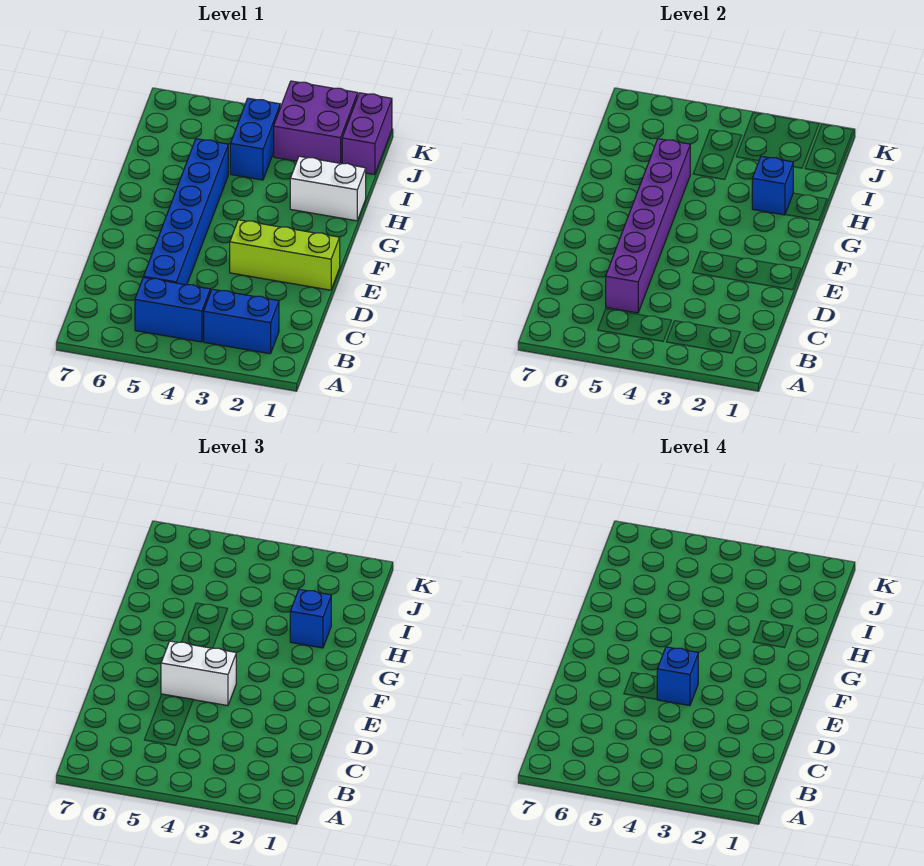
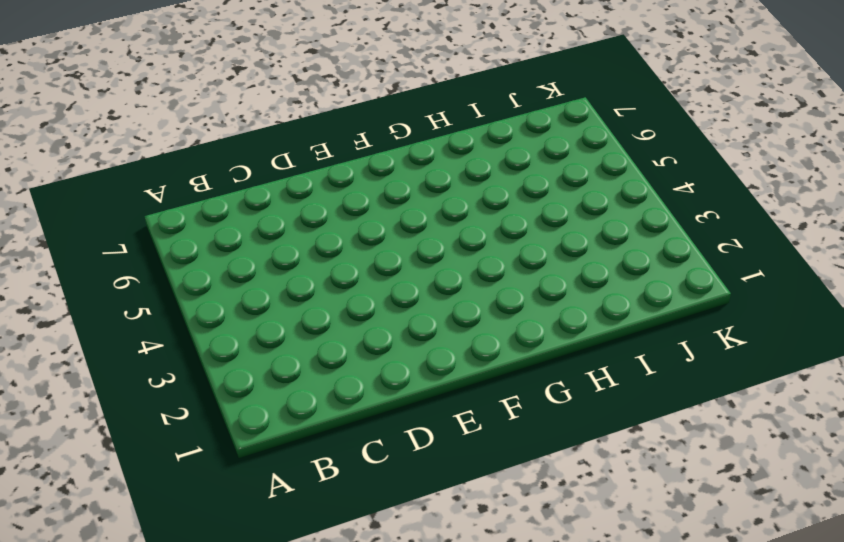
none -> blue brick B2:B3 level 1
none -> blue brick B4:B5 level 1
none -> blue brick C5:H5 level 1

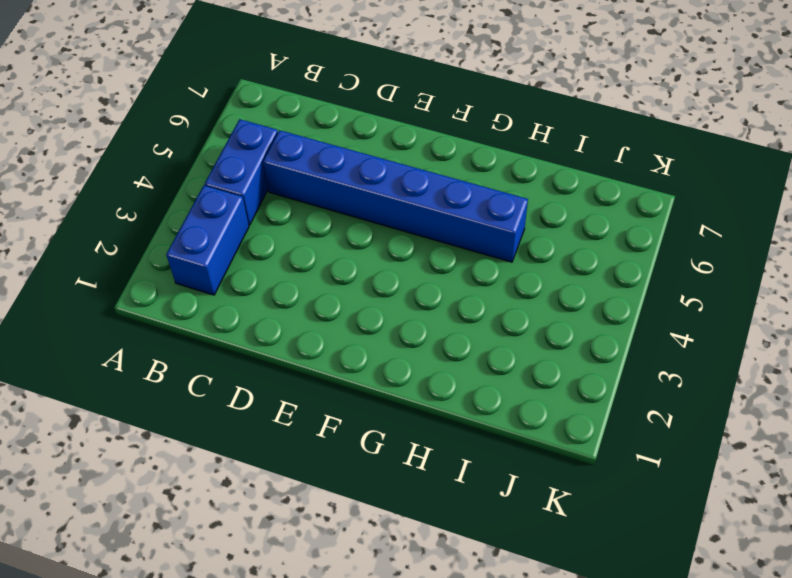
none -> lime brick E1:E3 level 1
none -> white brick H1:H2 level 1
none -> blue brick I4:J4 level 1

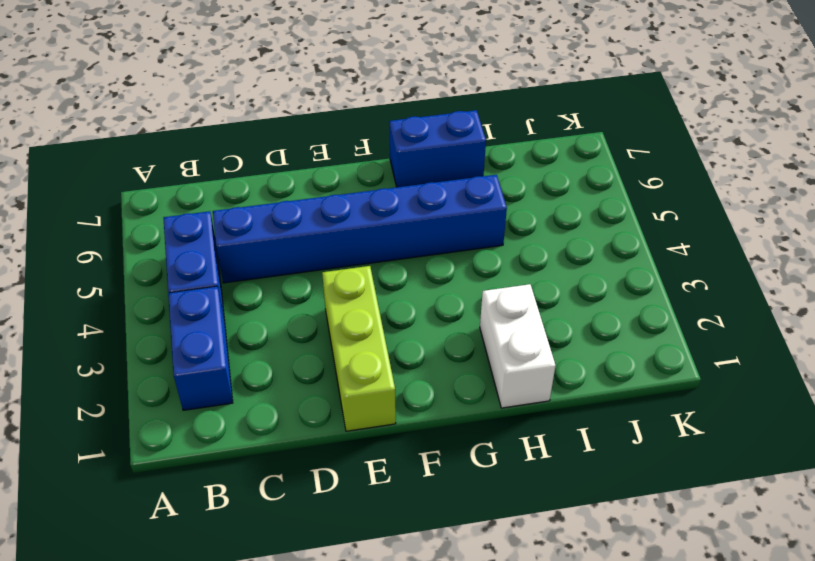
blue brick G7:H7 level 1 -> blue brick I4:J4 level 1
none -> purple brick J1:K1 level 1
none -> purple brick J2:K3 level 1
none -> purple brick C5:H5 level 2

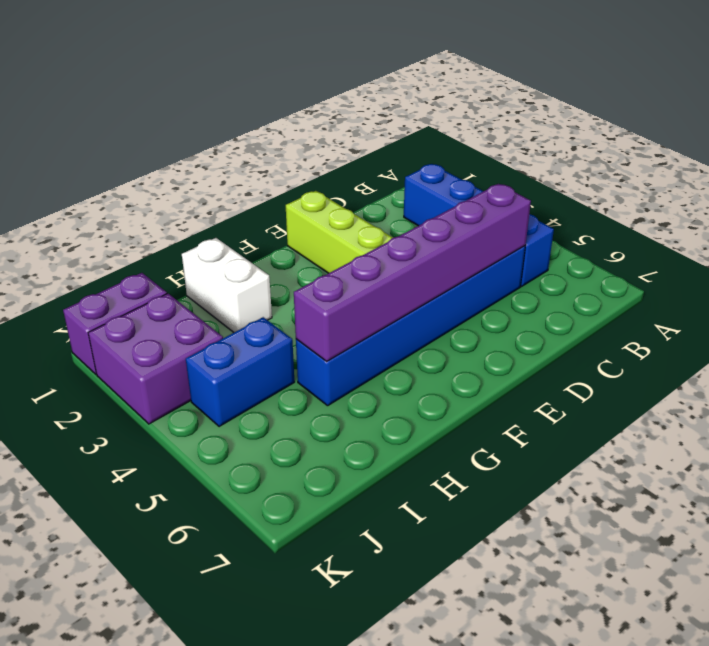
none -> blue brick H2 level 2
none -> white brick E4:E5 level 3
none -> blue brick H2 level 3

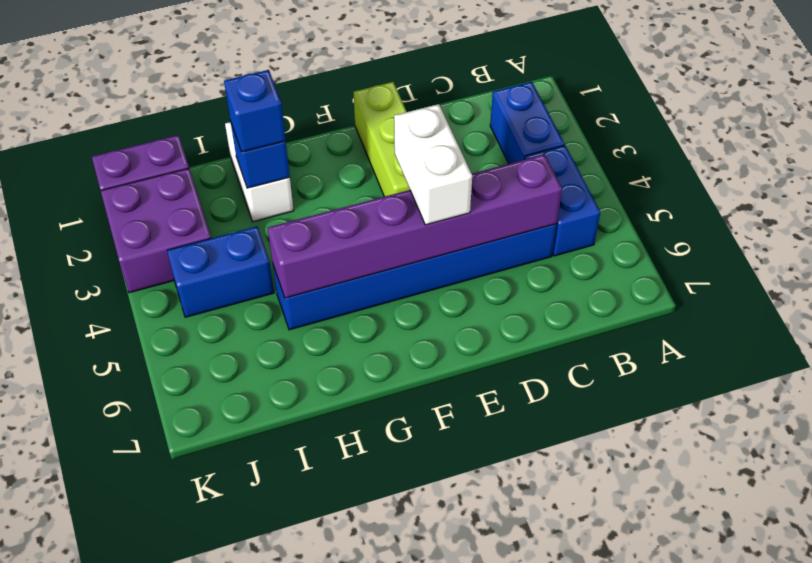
none -> blue brick E4 level 4

